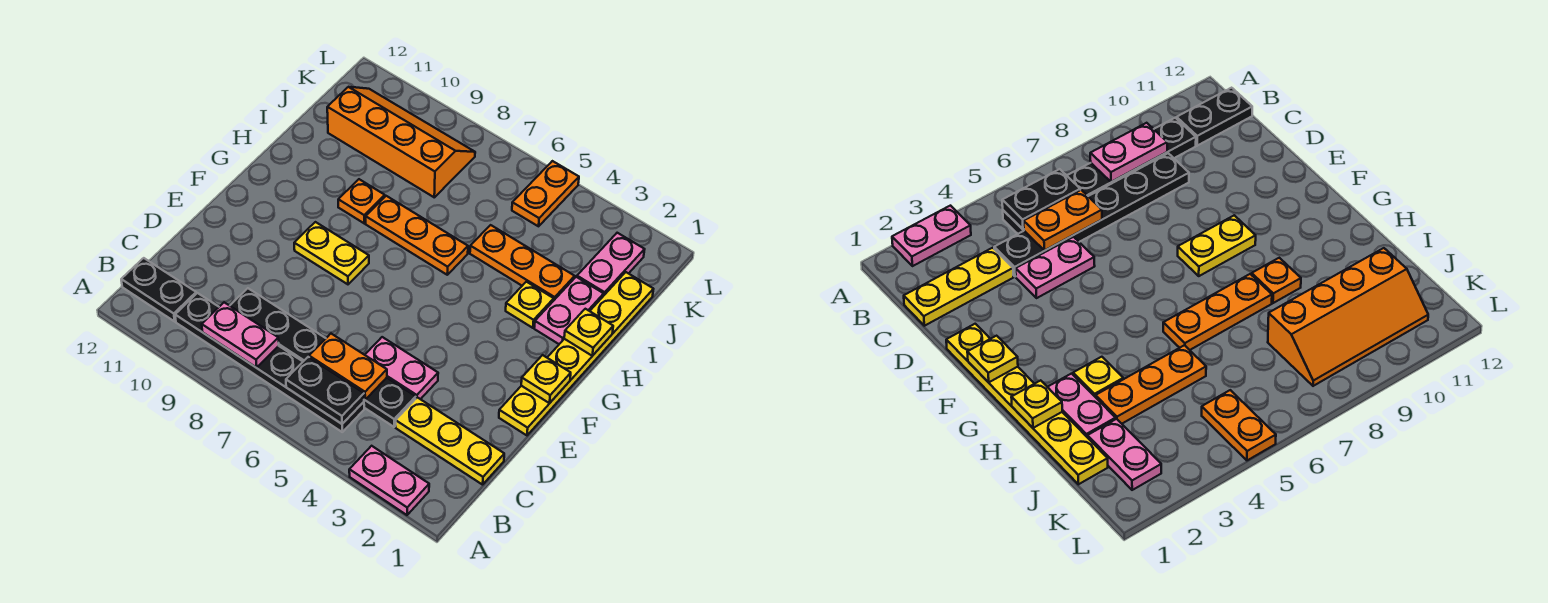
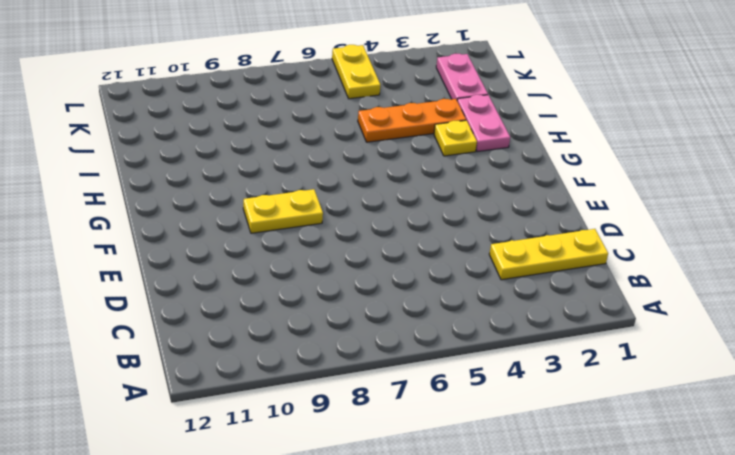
yellow plate K5:L5 level 1 -> orange plate K5:L5 level 1
none -> pink plate A2:A3 level 1
none -> black plate B5:B10 level 1
none -> black plate B11:B12 level 1

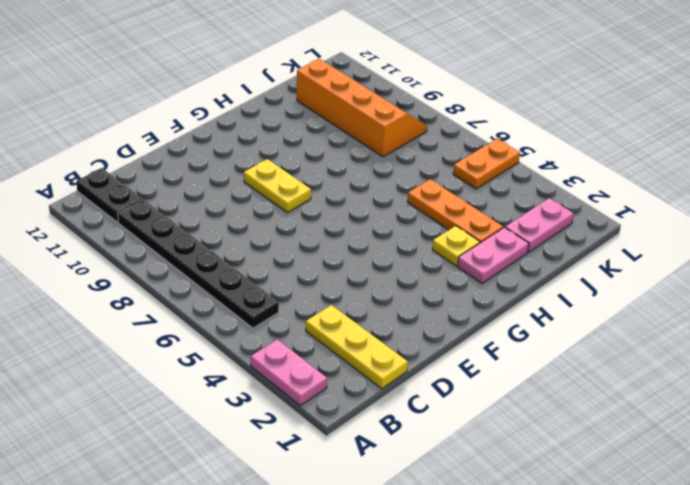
none -> black plate C4:C9 level 1
none -> pink plate D4:D5 level 1
none -> yellow plate E1:J1 level 1

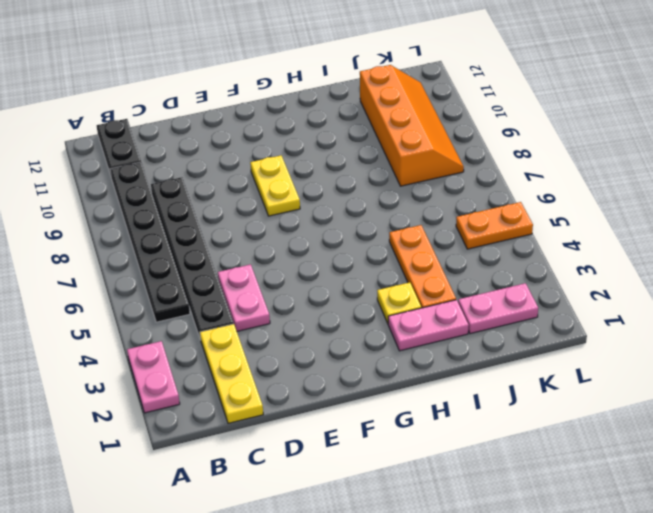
none -> yellow plate E1:J1 level 1
none -> orange plate H6:H8 level 1
none -> orange plate H9 level 1

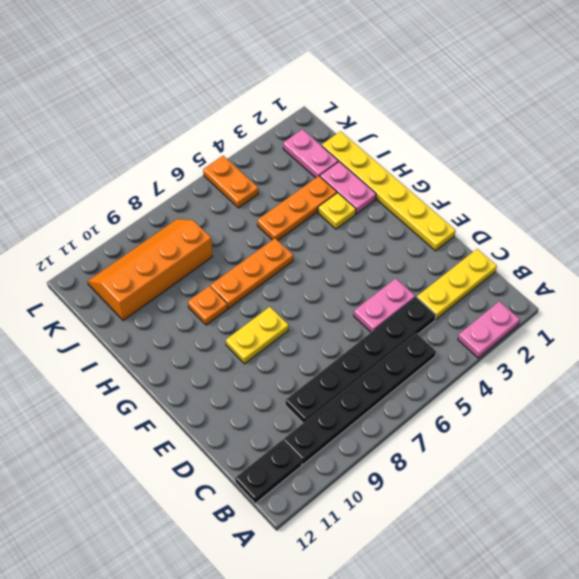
none -> black plate B5:B6 level 2
none -> pink plate B8:B9 level 2
none -> orange plate C5:C6 level 2

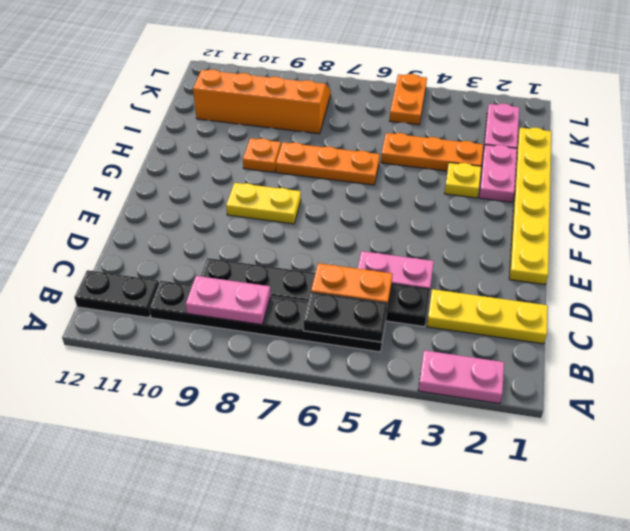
none -> yellow plate F1 level 2
none -> yellow plate H1 level 2

